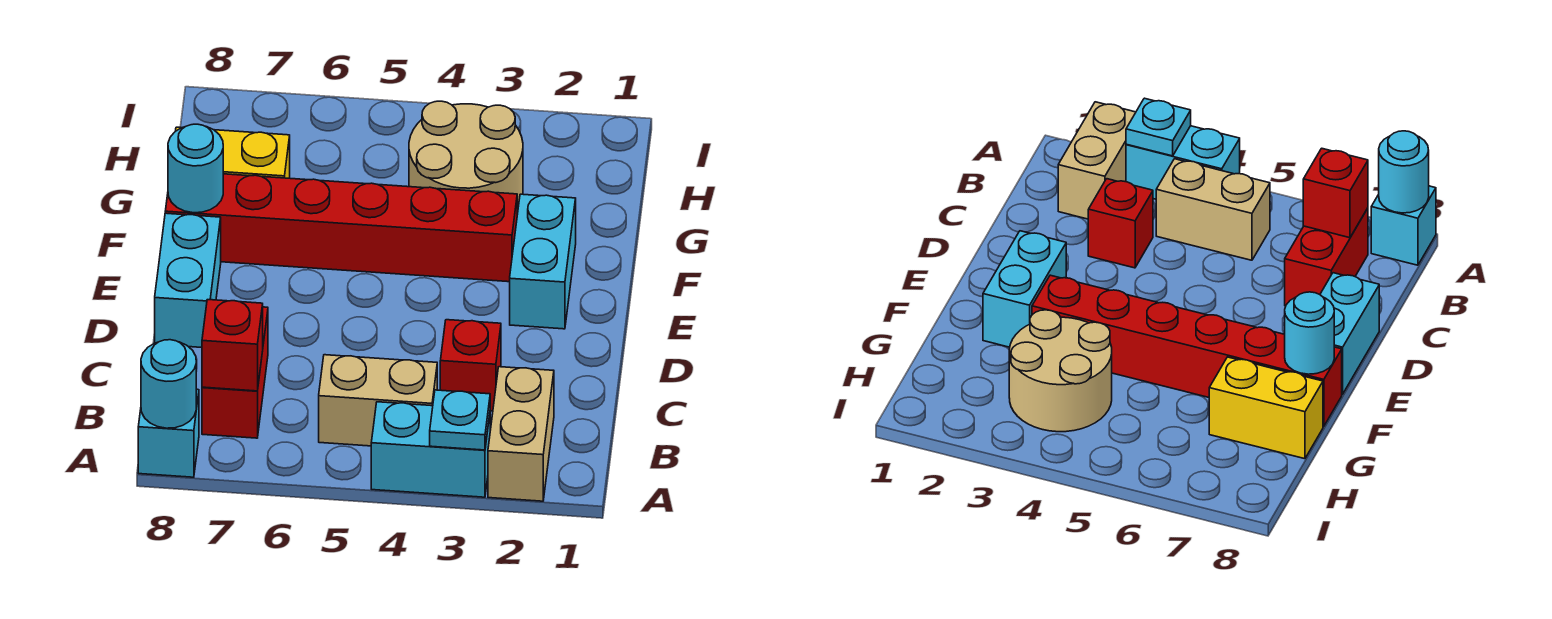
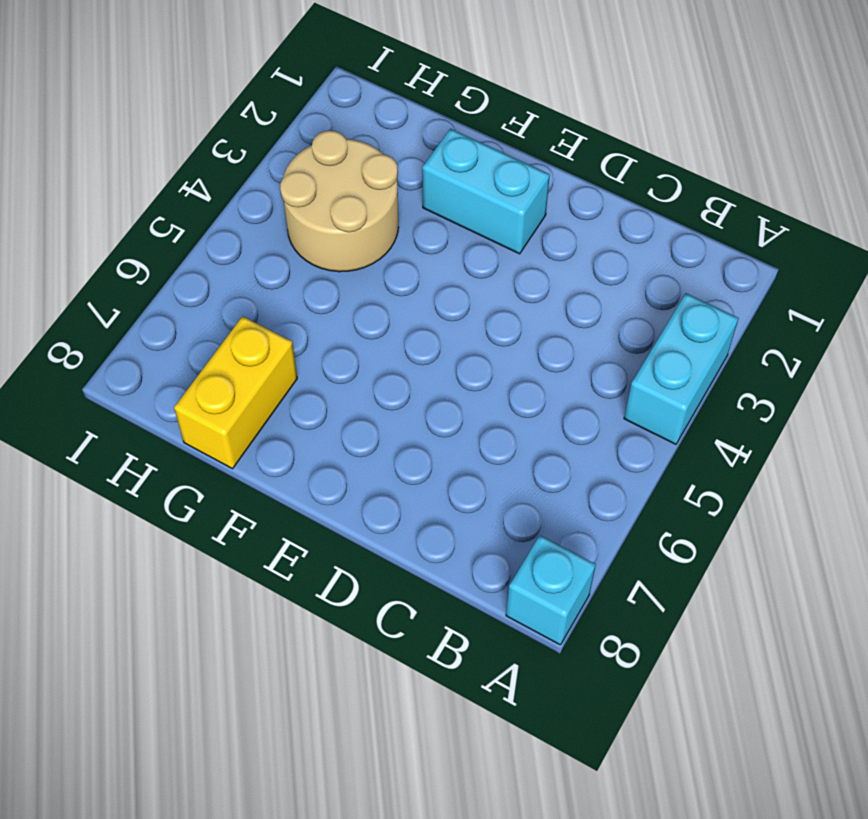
none -> tan brick A2:B2 level 1
none -> tan brick B4:B5 level 1
none -> red brick B7:C7 level 1

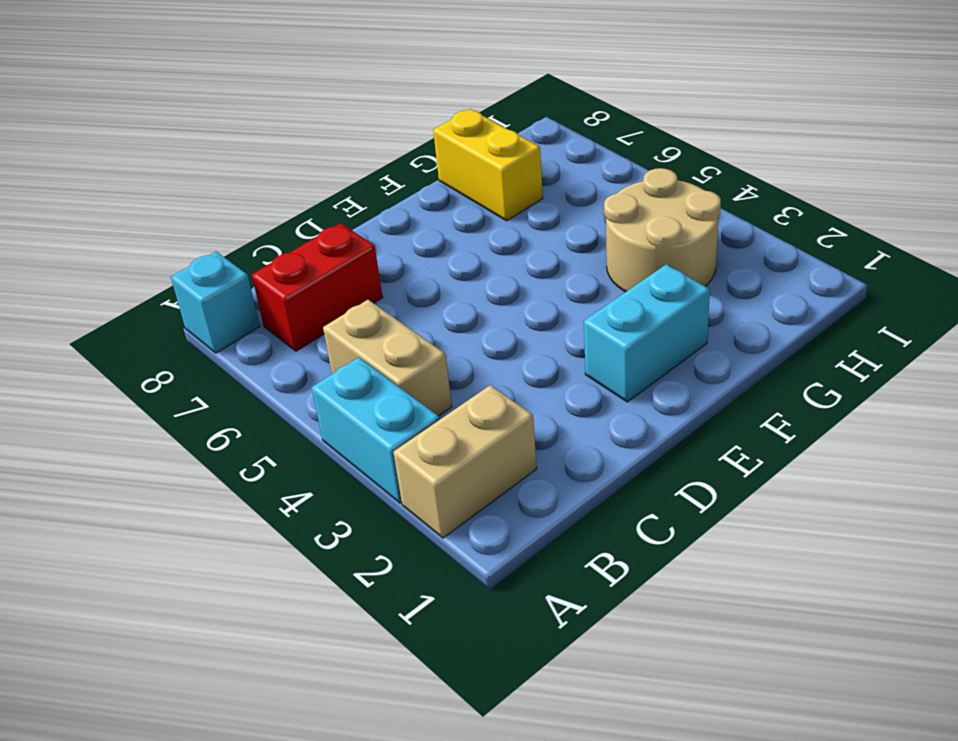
none -> red brick C3 level 1
none -> cyan brick D8:E8 level 1
none -> red brick F3:F8 level 1

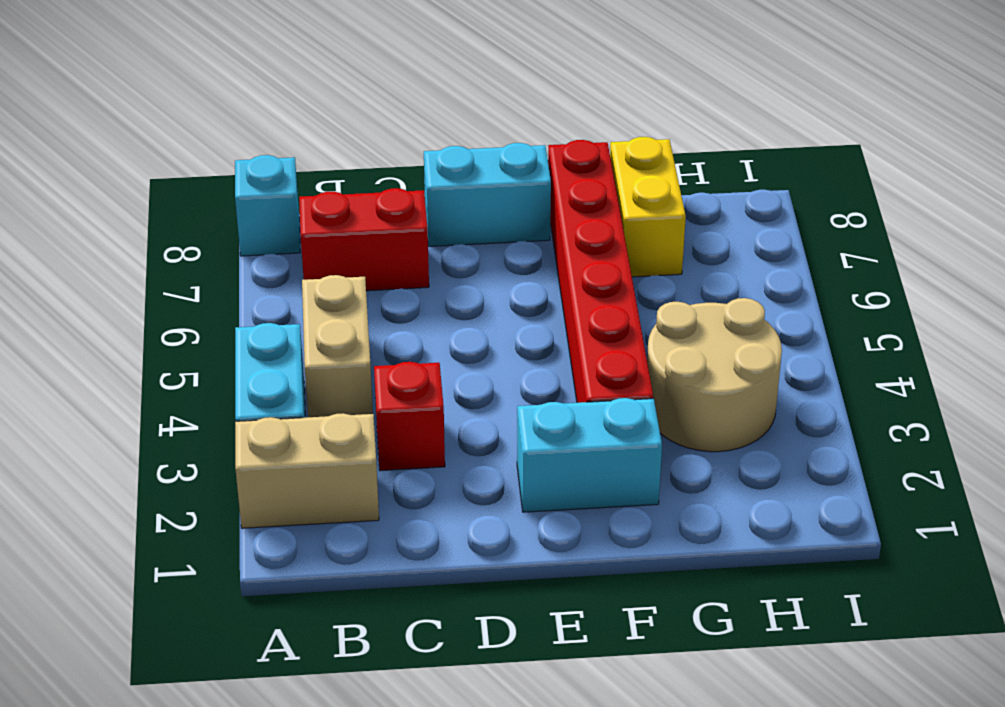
none -> cyan plate A3 level 2
none -> cyan round brick A8 level 2
none -> red brick B7 level 2

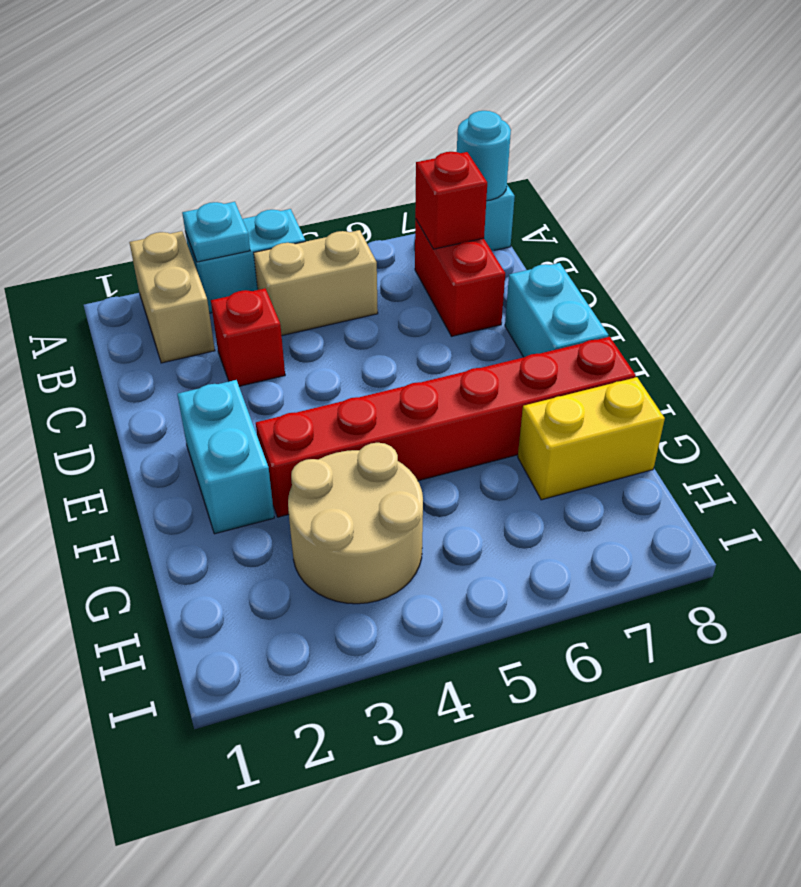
none -> cyan round brick F8 level 2

